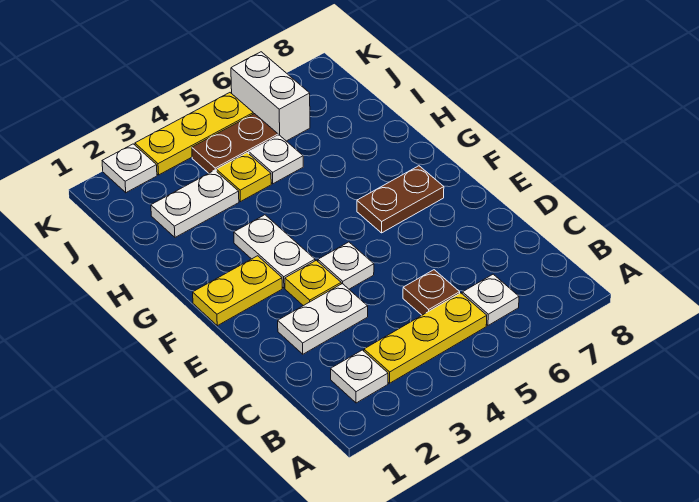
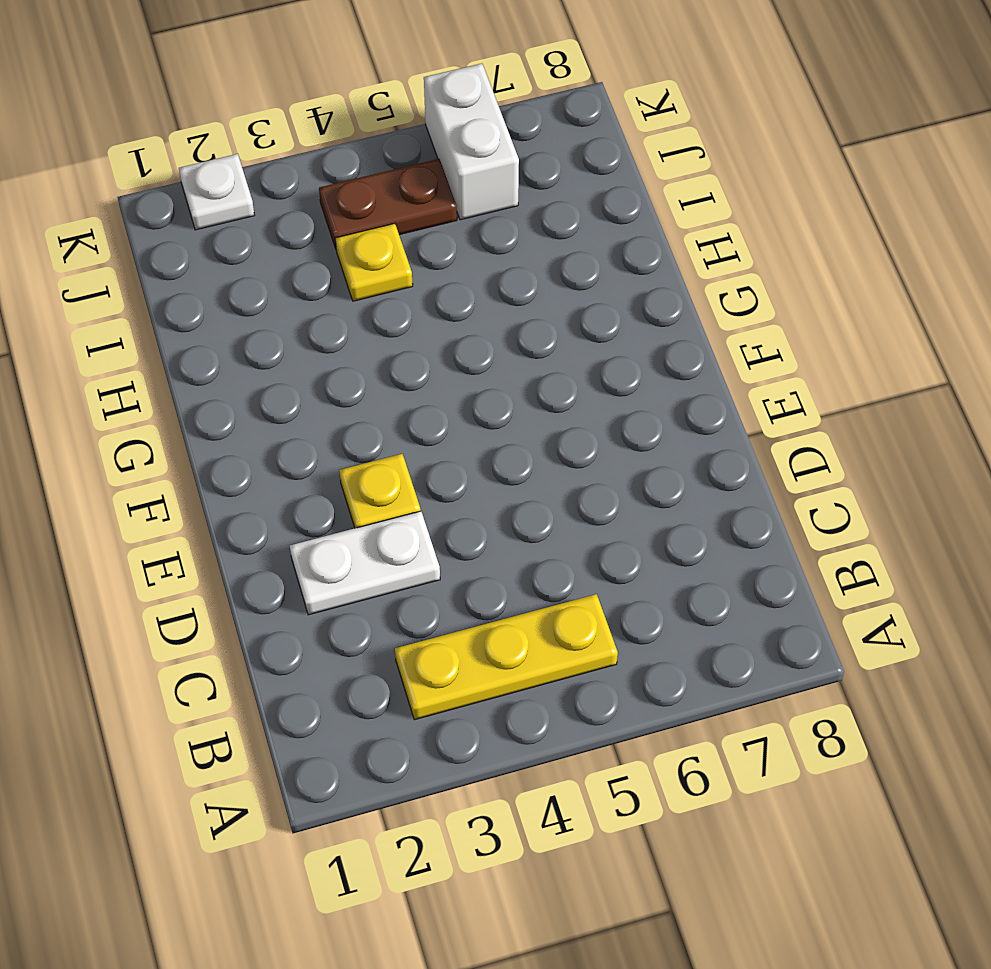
none -> white plate B2 level 1
none -> white plate B6 level 1
none -> brown plate C5 level 1

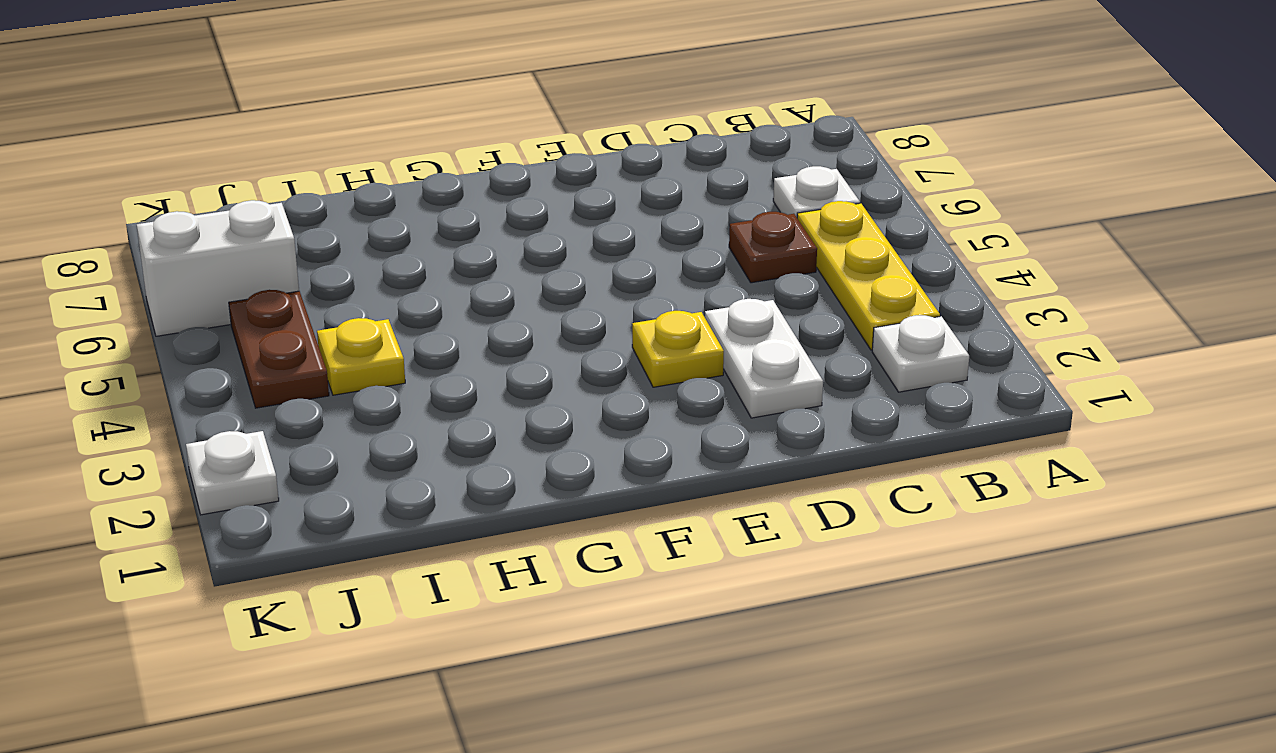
none -> white plate E4 level 1
none -> yellow plate F1:F2 level 1
none -> white plate F3:G3 level 1

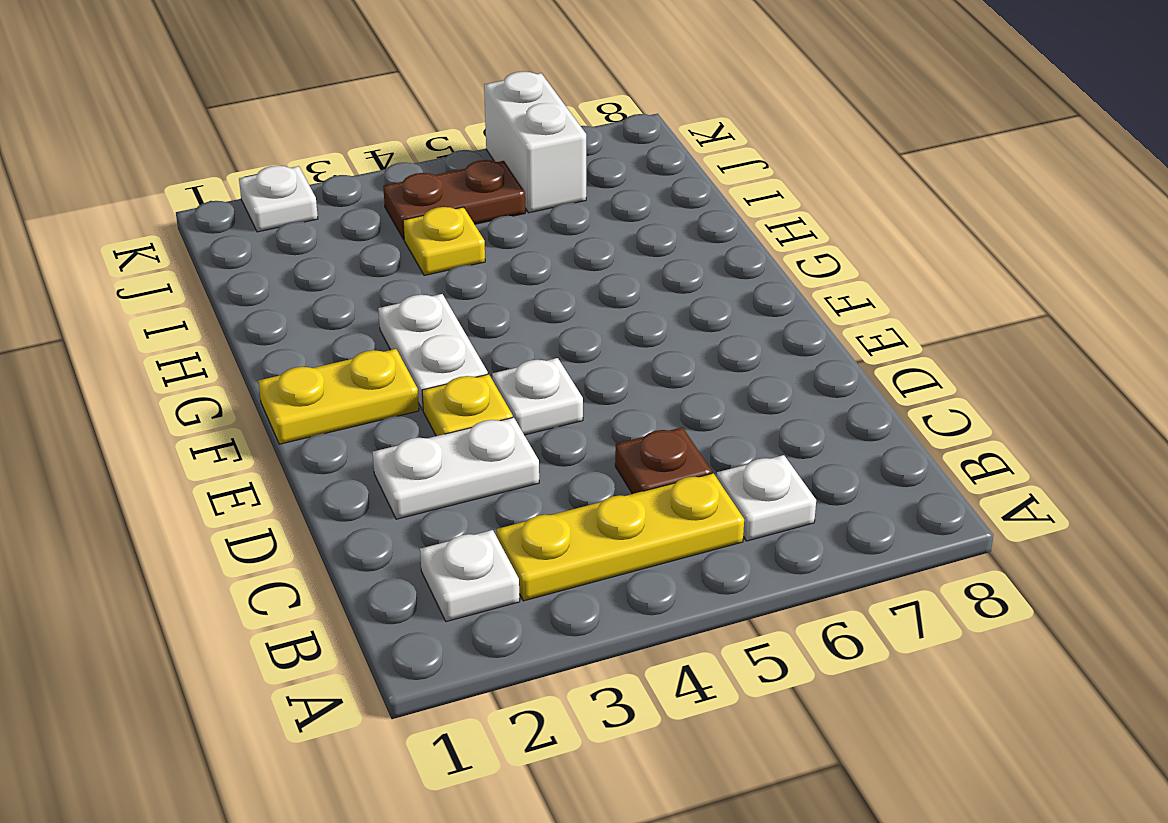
none -> brown plate F6:F7 level 1
none -> white plate I2:I3 level 1
none -> white plate I5 level 1

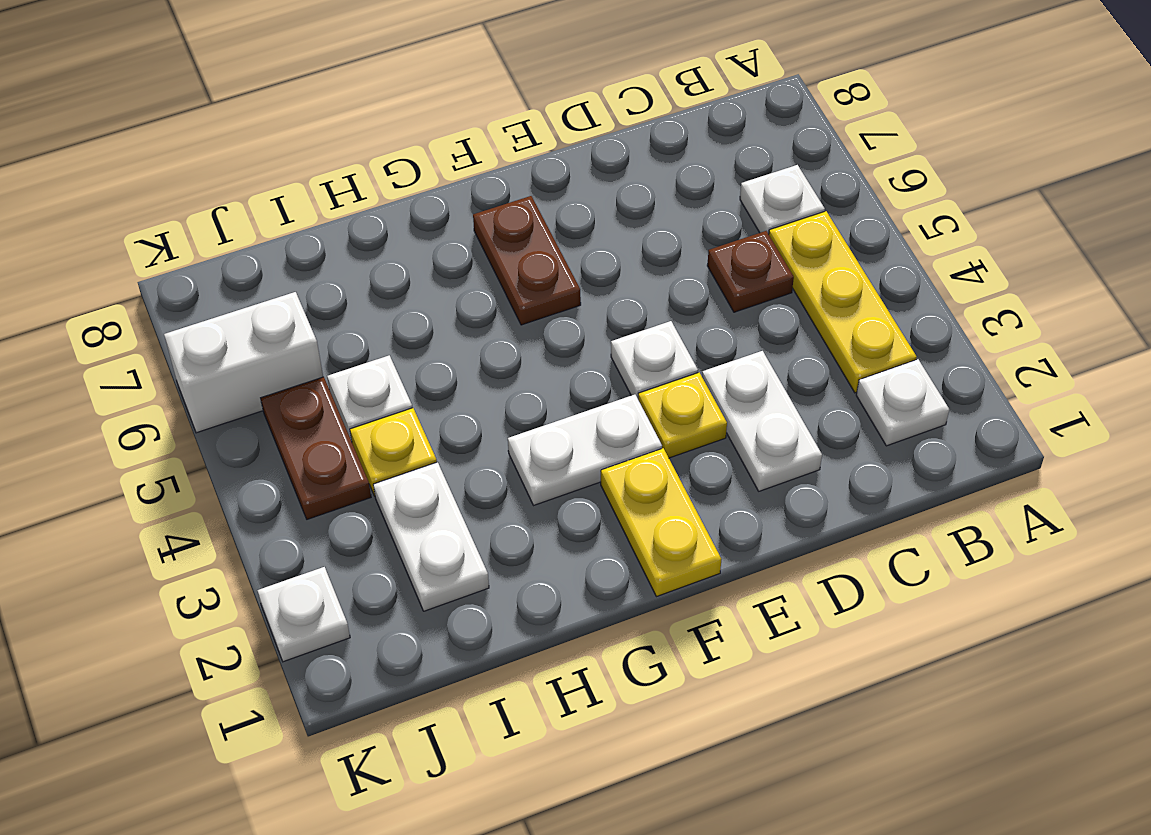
none -> yellow plate K3:K5 level 1

